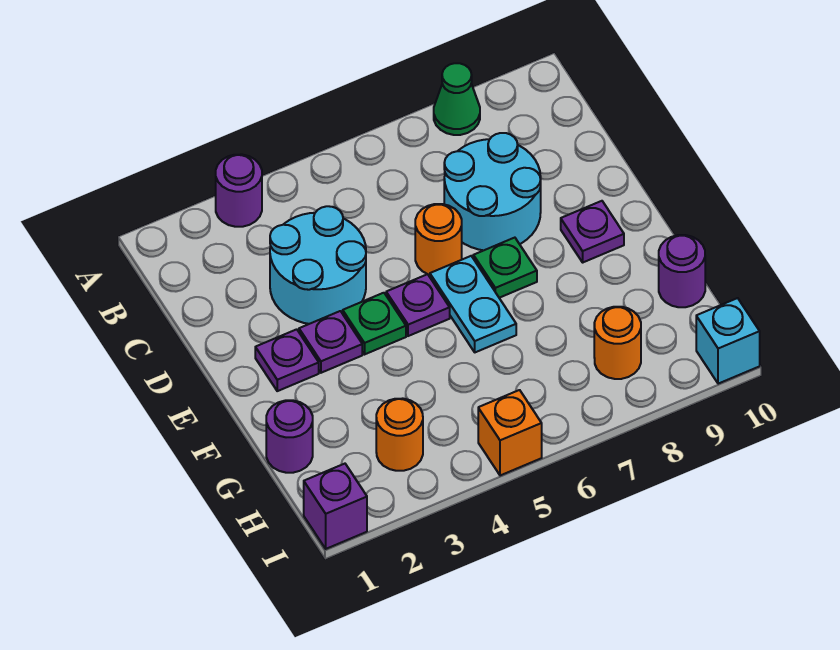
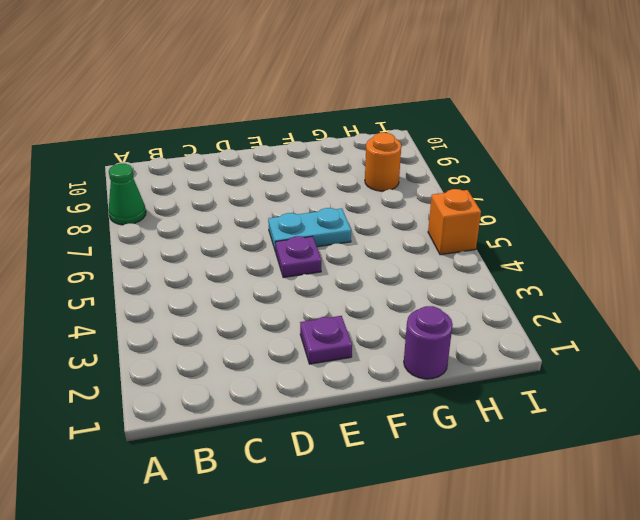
none -> purple round brick A3 level 1
none -> cyan round brick C3:D4 level 1
none -> cyan round brick C7:D8 level 1

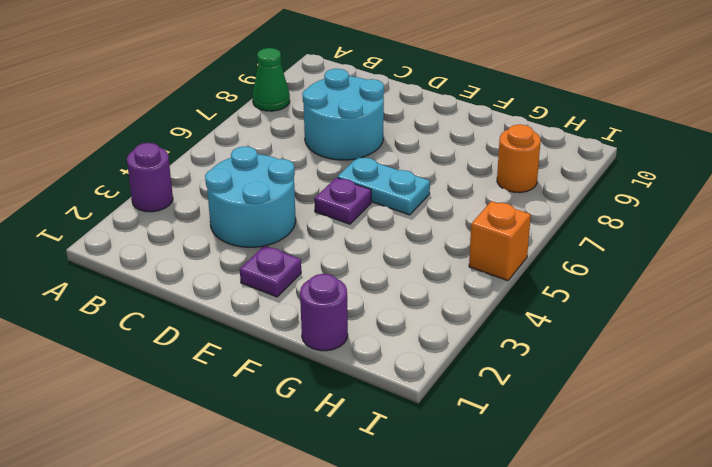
none -> orange round brick D6 level 1
none -> purple plate E3 level 1
none -> green plate E4 level 1

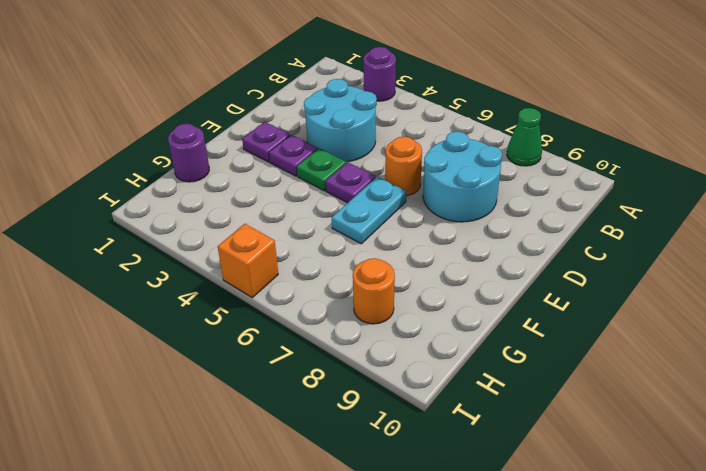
none -> green plate E7 level 1
none -> purple plate E9 level 1
none -> purple round brick G10 level 1

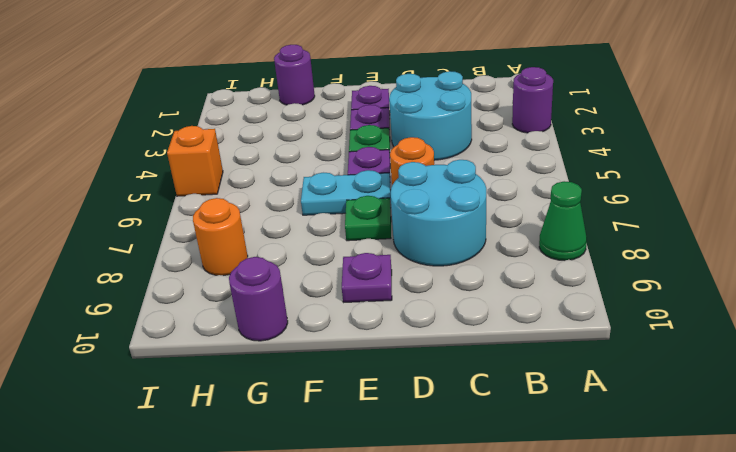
none -> orange round brick H3 level 1
none -> purple brick I1 level 1
none -> cyan brick I10 level 1

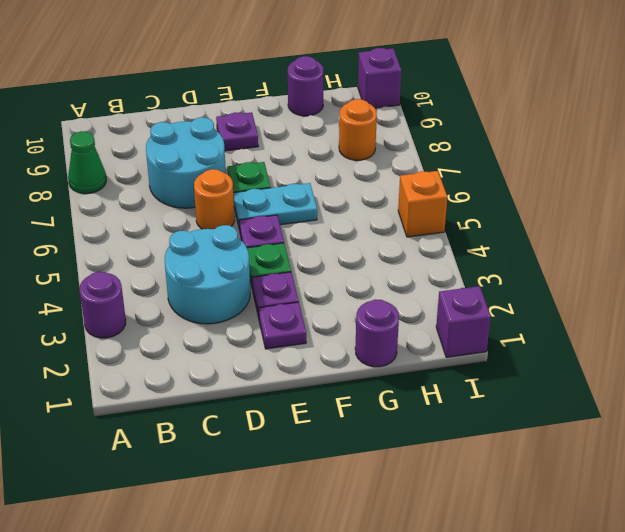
purple brick I10 level 1 -> cyan brick I10 level 1
none -> orange round brick H3 level 1

